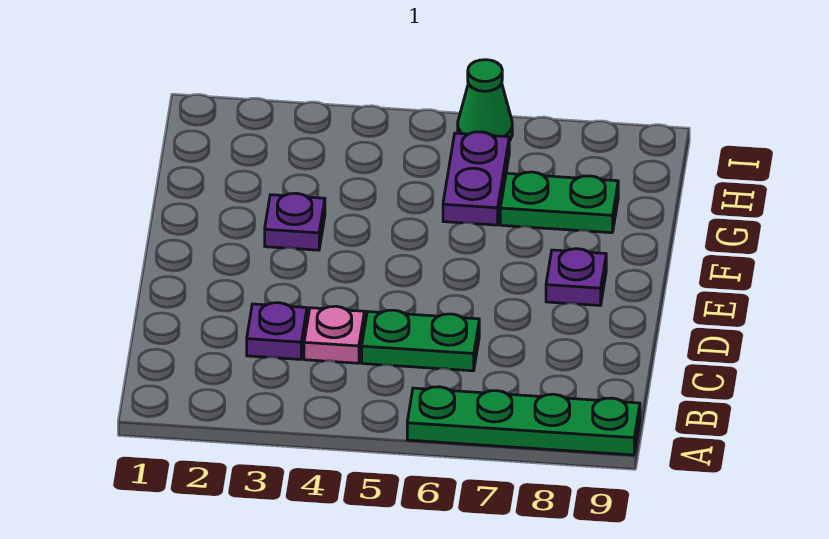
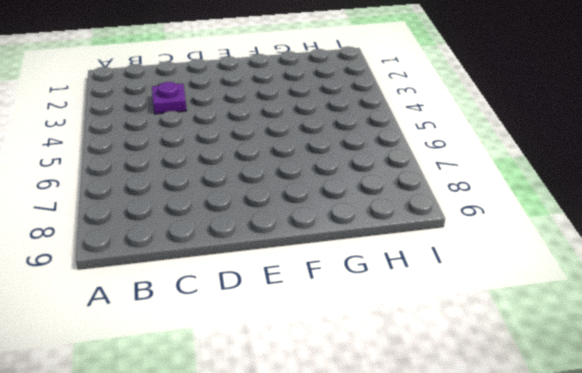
none -> green plate A6:A9 level 1
none -> pink plate C4 level 1

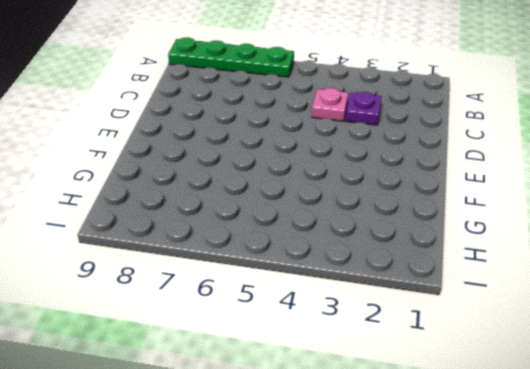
none -> green plate C5:C6 level 1
none -> purple plate E8 level 1

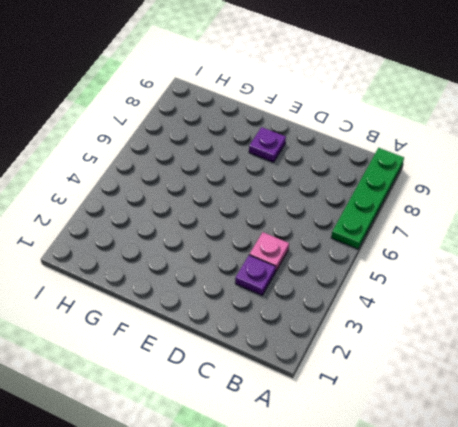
none -> green plate C5:C6 level 1
none -> purple plate F3 level 1

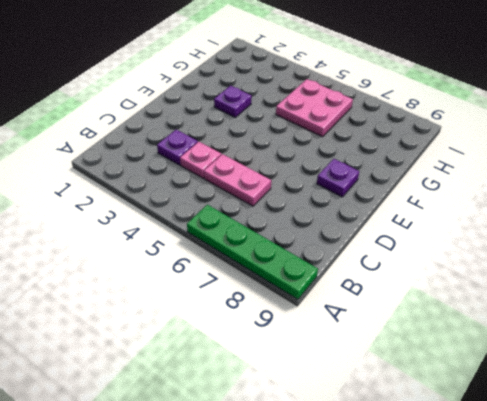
pink plate C5:C6 level 1 -> green plate C5:C6 level 1
pink plate G5:H6 level 1 -> purple plate G6:H6 level 1
none -> green plate G7:G8 level 1
none -> green cone I6 level 1

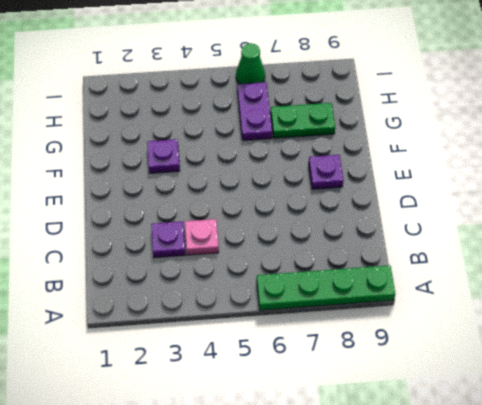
none -> green plate C5:C6 level 1

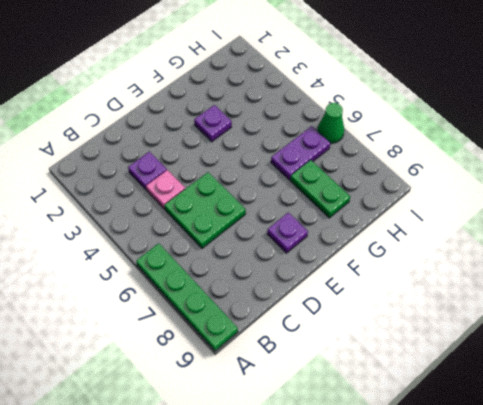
green plate C5:D6 level 1 -> green plate C5:C6 level 1

